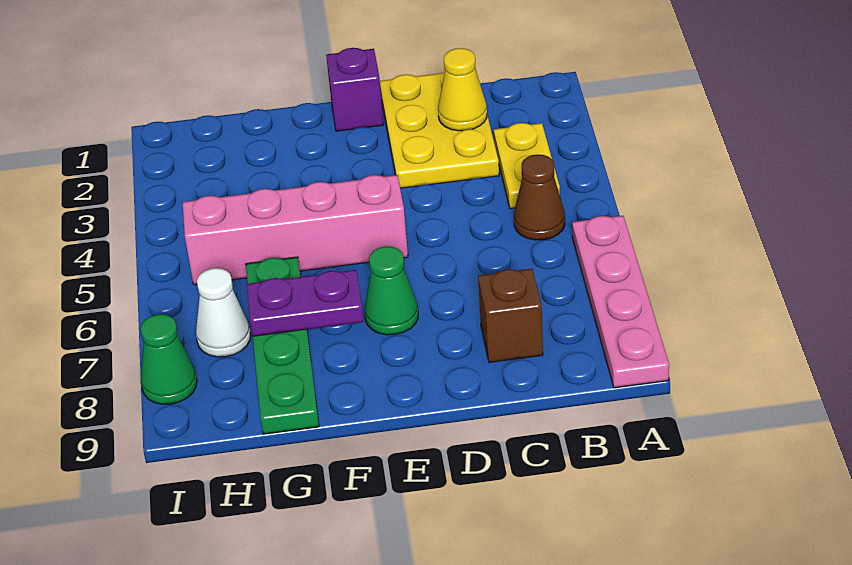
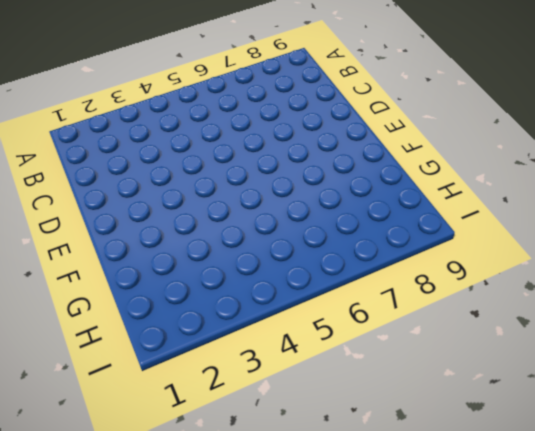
none -> pink plate A6:A9 level 1
none -> yellow plate B3:B4 level 1
none -> brown cone B5 level 1

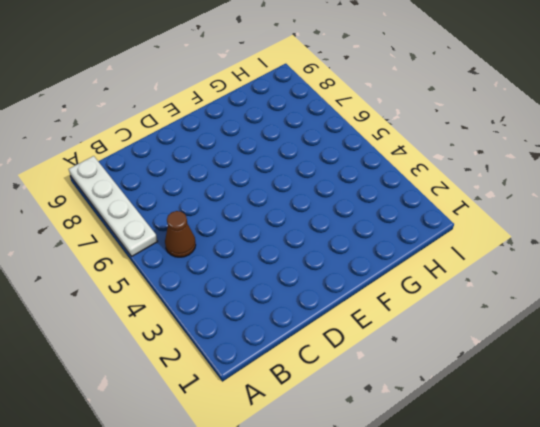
white plate A6:A9 level 1 -> pink plate A6:A9 level 1
none -> yellow plate B3:B4 level 1
none -> yellow plate C1:D3 level 1
none -> brown brick C8 level 1

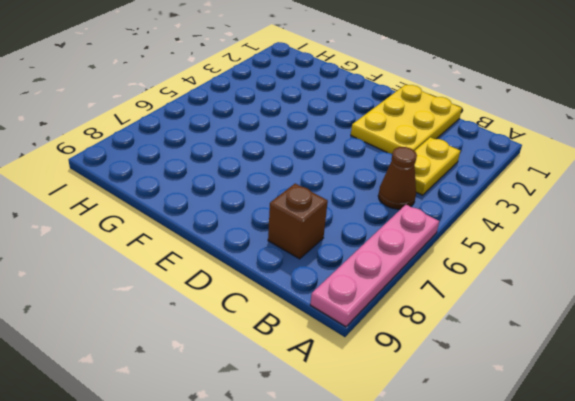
none -> purple brick E1 level 1
none -> pink brick E5:H5 level 1
none -> green cone E7 level 1

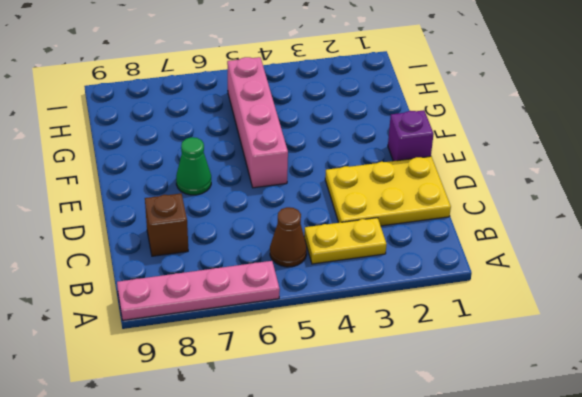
none -> green plate G6:G9 level 1
none -> white cone H7 level 1
none -> green cone I8 level 1

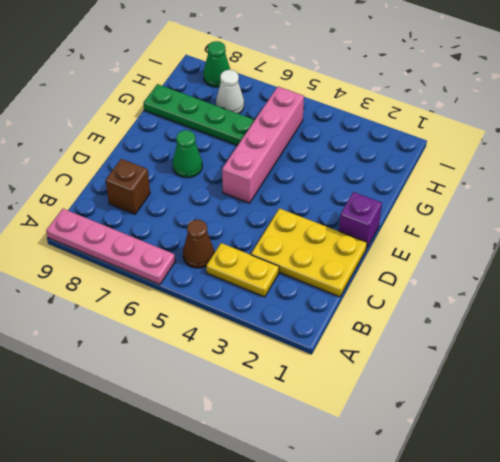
none -> yellow cone C2 level 2
none -> purple plate F7:G7 level 2

